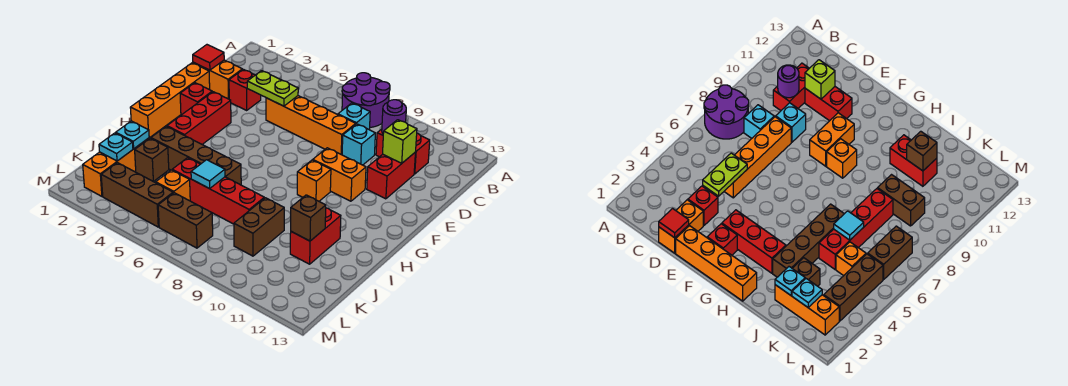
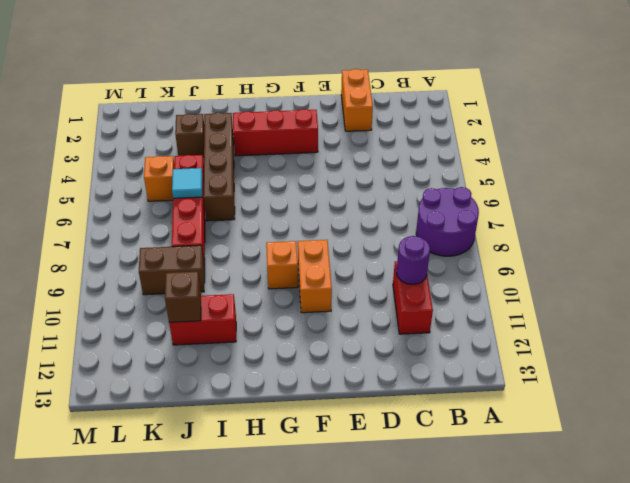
none -> cyan brick C8 level 1
none -> red brick D3 level 1
none -> orange brick D5:D8 level 1
none -> cyan brick D9 level 1

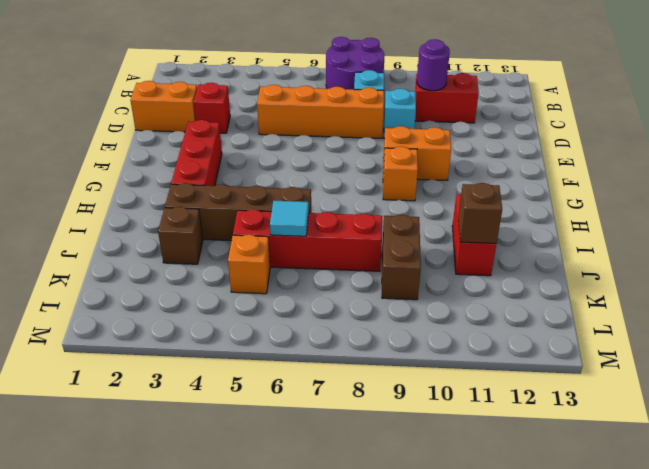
none -> red brick D11:E11 level 1
none -> orange brick E1:H1 level 1
none -> red brick F2 level 1
none -> orange brick J2:L2 level 1

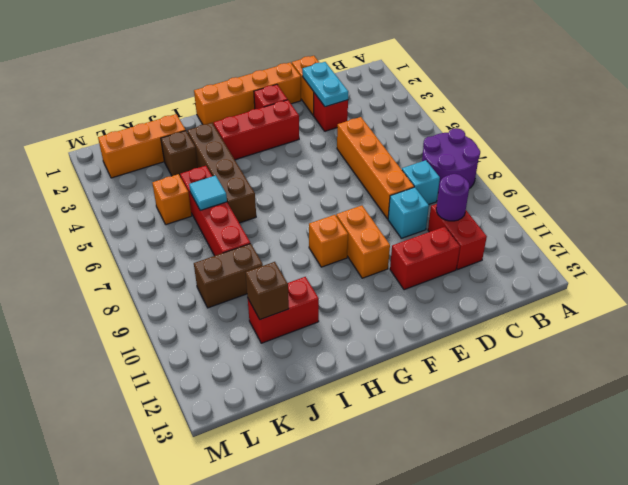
cyan plate D2:D3 level 2 -> none
none -> brown brick L3:L5 level 1
none -> brown brick L6:L7 level 1
none -> red tile D1 level 2
none -> lime plate D4:D5 level 2

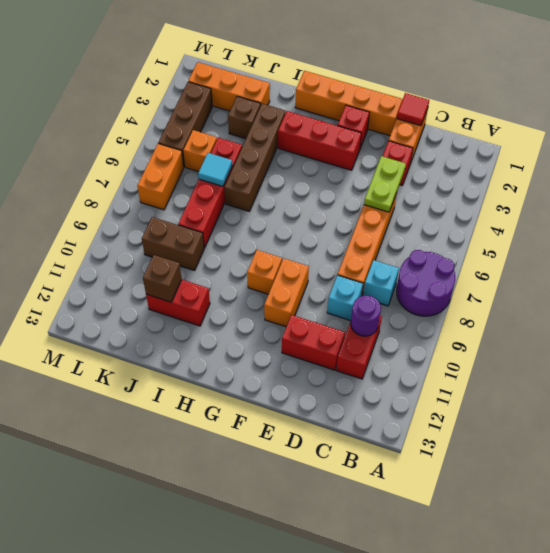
orange brick L6:L7 level 1 -> brown brick L6:L7 level 1
none -> lime brick D11 level 2
none -> cyan plate J2 level 2
none -> cyan plate K2 level 2

